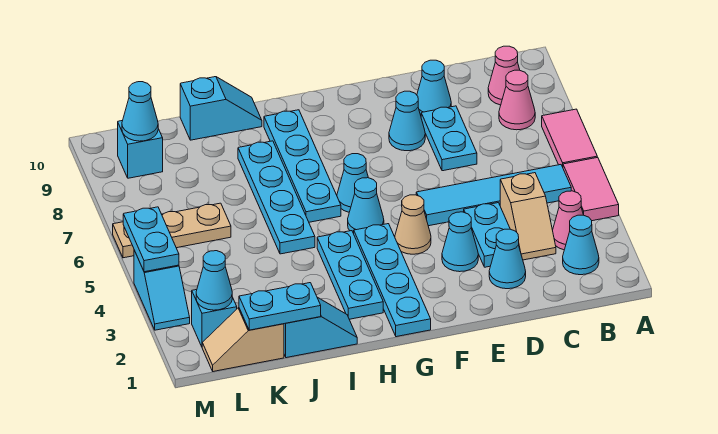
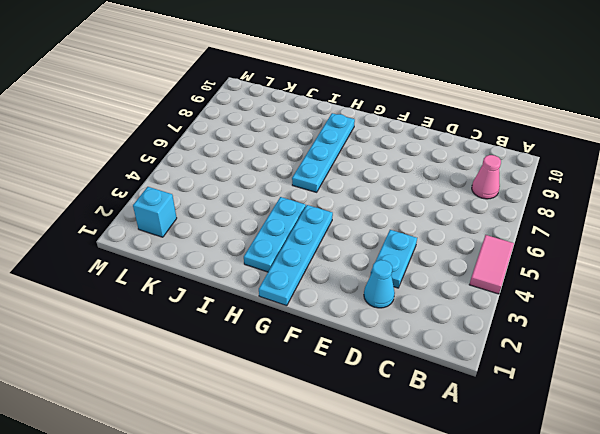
none -> pink tile A6:A7 level 1
none -> cyan cone B2 level 1
none -> pink cone B3 level 1
none -> cyan tile B5:E5 level 1

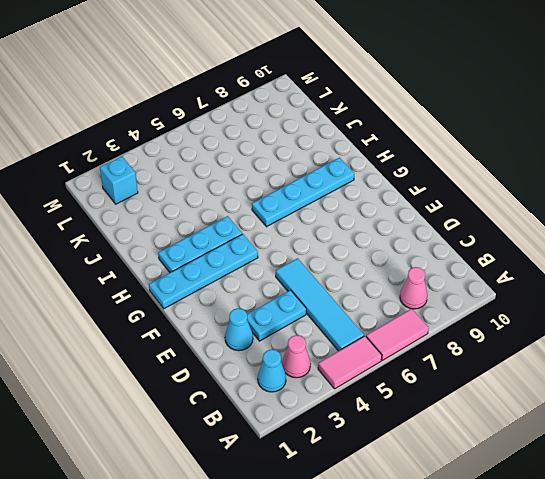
none -> pink cone B9 level 1
none -> tan slope C3:C4 level 1 top 4
none -> cyan plate D7:D8 level 1
none -> cyan cone D9 level 1

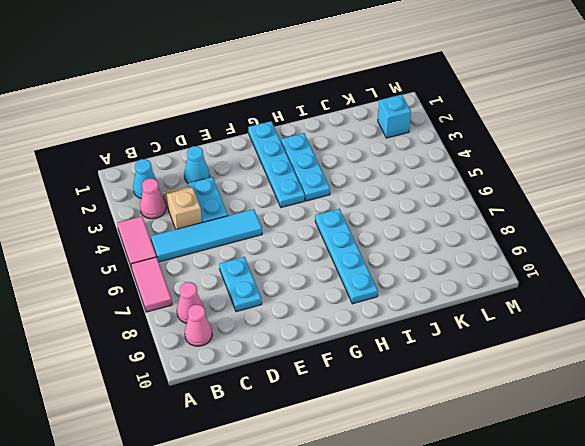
none -> cyan cone D9 level 1
none -> cyan cone E3 level 1
none -> cyan cone E8 level 1
none -> tan cone F4 level 1

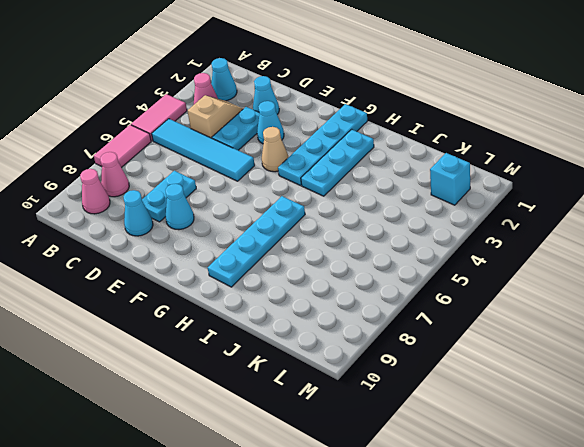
none -> cyan cone G5 level 1
none -> cyan cone G6 level 1
none -> cyan slope I1:J1 level 1 top J
none -> cyan plate I5:I8 level 1

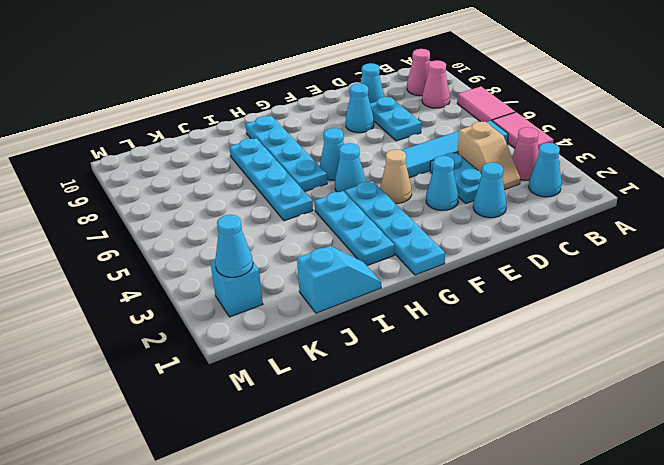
none -> cyan slope I10:J10 level 1 top J
none -> tan slope K1:L1 level 1 top K
none -> tan plate K6:M6 level 1
none -> cyan brick L9 level 1

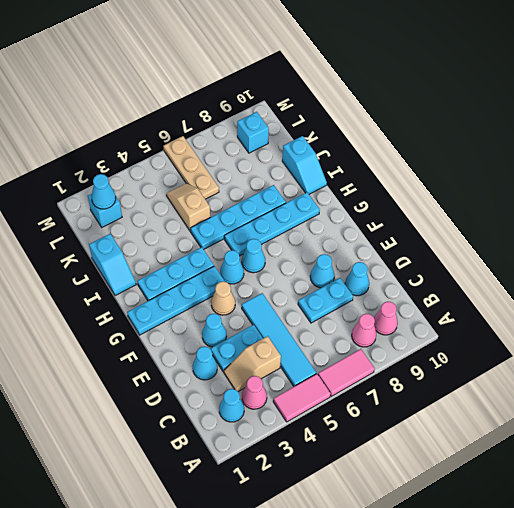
tan slope J5:K5 level 1 top J -> tan slope K1:L1 level 1 top K
none -> cyan slope M3:M4 level 1 top 4
none -> cyan plate J1:K1 level 2
none -> cyan cone L9 level 2
none -> cyan plate M4:M5 level 2

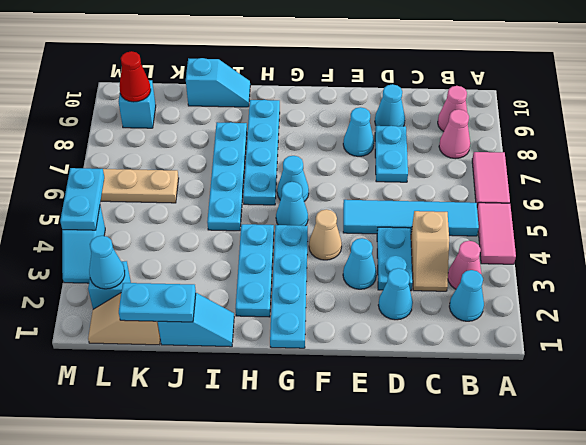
red cone L9 level 2 -> cyan cone L9 level 2

